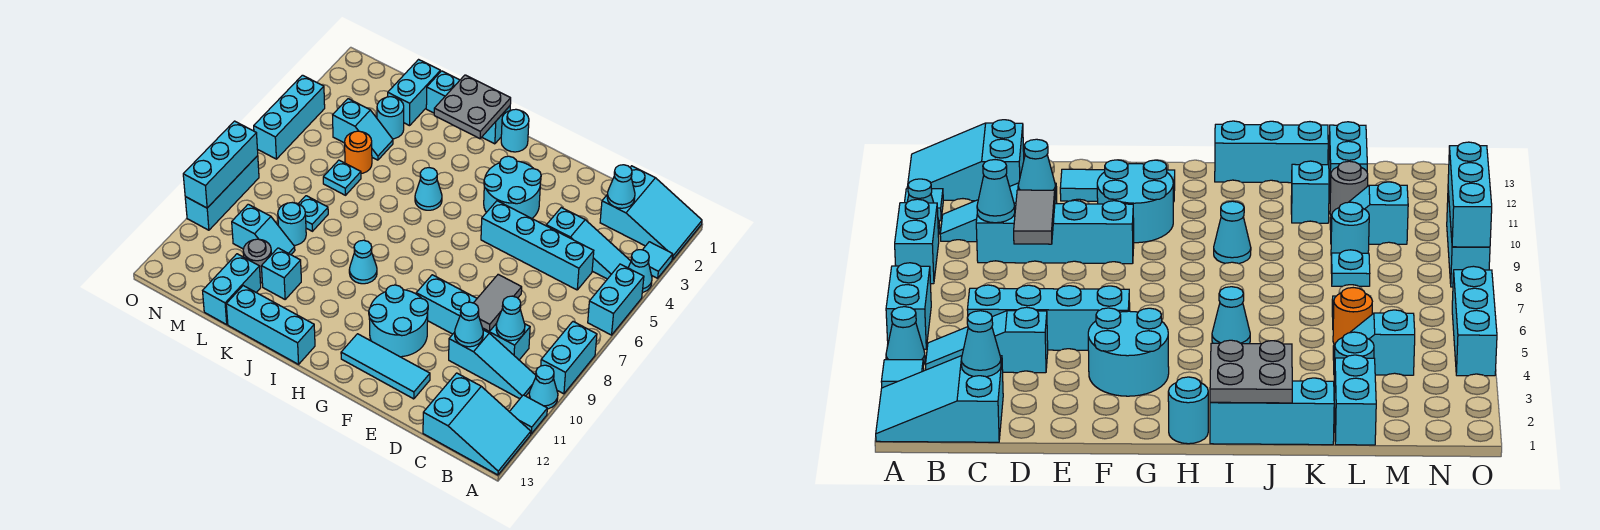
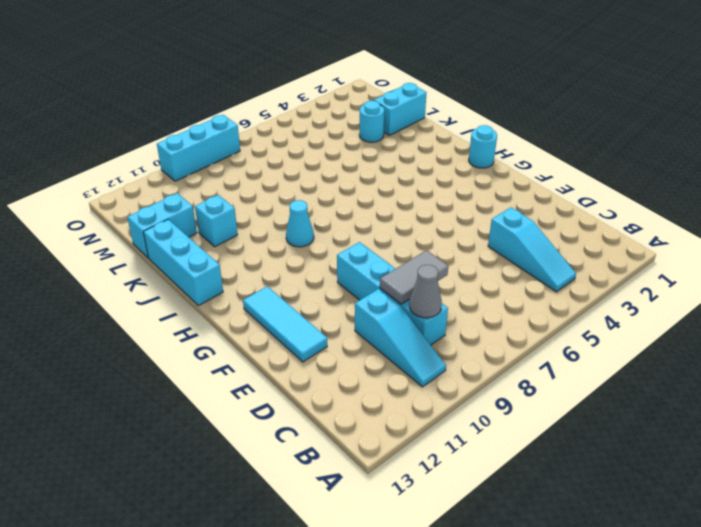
grey cone C9 level 2 -> cyan cone C9 level 2
none -> cyan slope A1:C2 level 1 top C
none -> cyan tile A3 level 1
none -> cyan cone A4 level 1
none -> cyan brick A5:A6 level 1

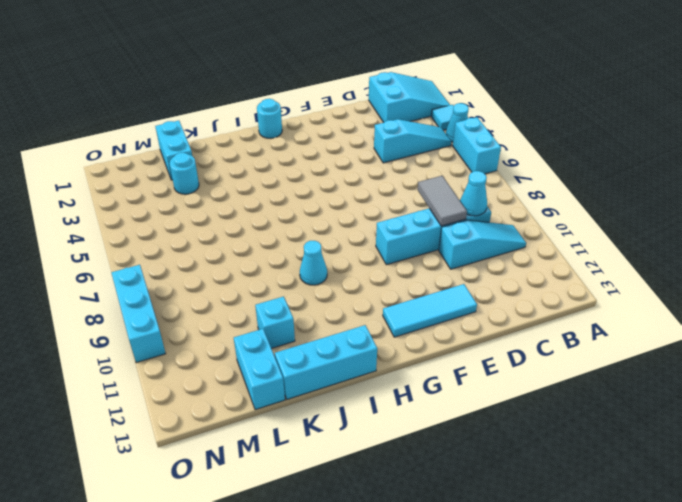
none -> cyan brick A8:A9 level 1
none -> cyan cone A10 level 1
none -> cyan tile A11 level 1
none -> cyan slope A12:C13 level 1 top C

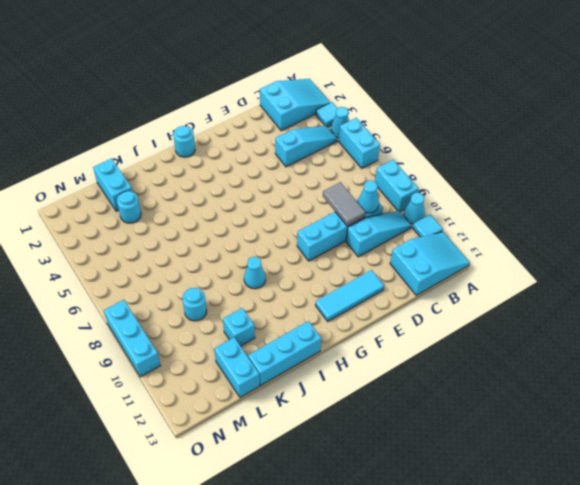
none -> cyan brick C5:F5 level 1
none -> cyan round brick F3:G4 level 1
none -> cyan round brick F10:G11 level 1
none -> cyan brick I1:K1 level 1

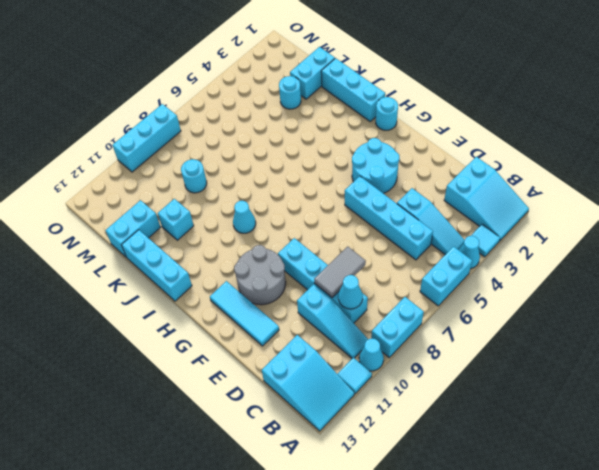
grey round brick F10:G11 level 1 -> cyan round brick F10:G11 level 1
none -> cyan cone I5 level 1
none -> cyan slope L4:M4 level 1 top M
none -> orange round brick L5 level 1
none -> cyan plate L6 level 1

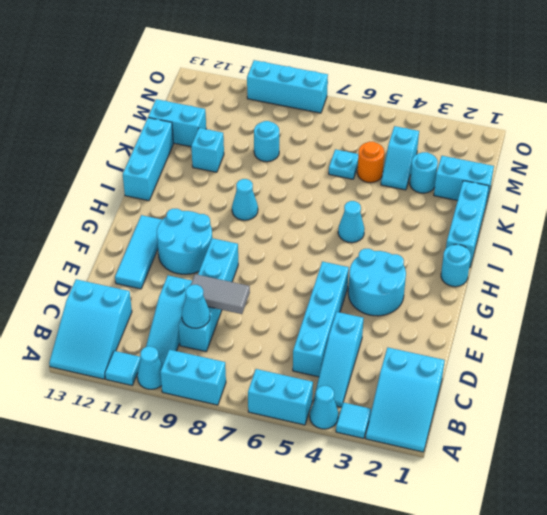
none -> cyan plate L8 level 1
none -> cyan slope L10:M10 level 1 top M
none -> grey round brick L11 level 1
none -> cyan brick O4:O6 level 1

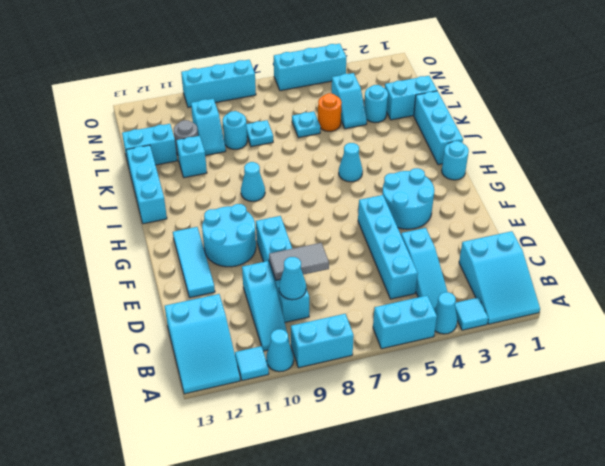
none -> cyan cone C2 level 2
none -> cyan cone D10 level 2
none -> grey plate I1:J2 level 2
none -> cyan brick O8:O10 level 2

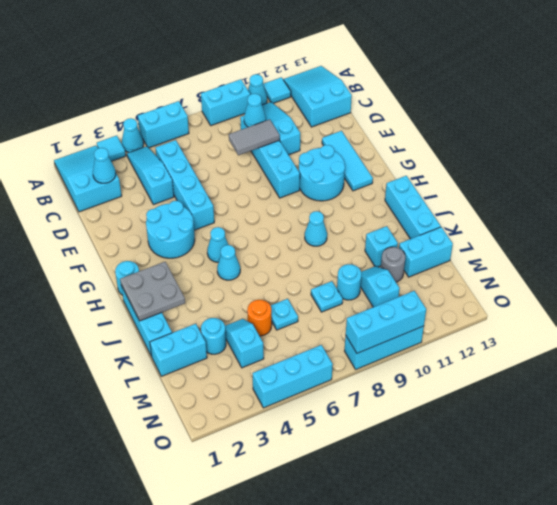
cyan cone H5 level 1 -> cyan cone D10 level 2

